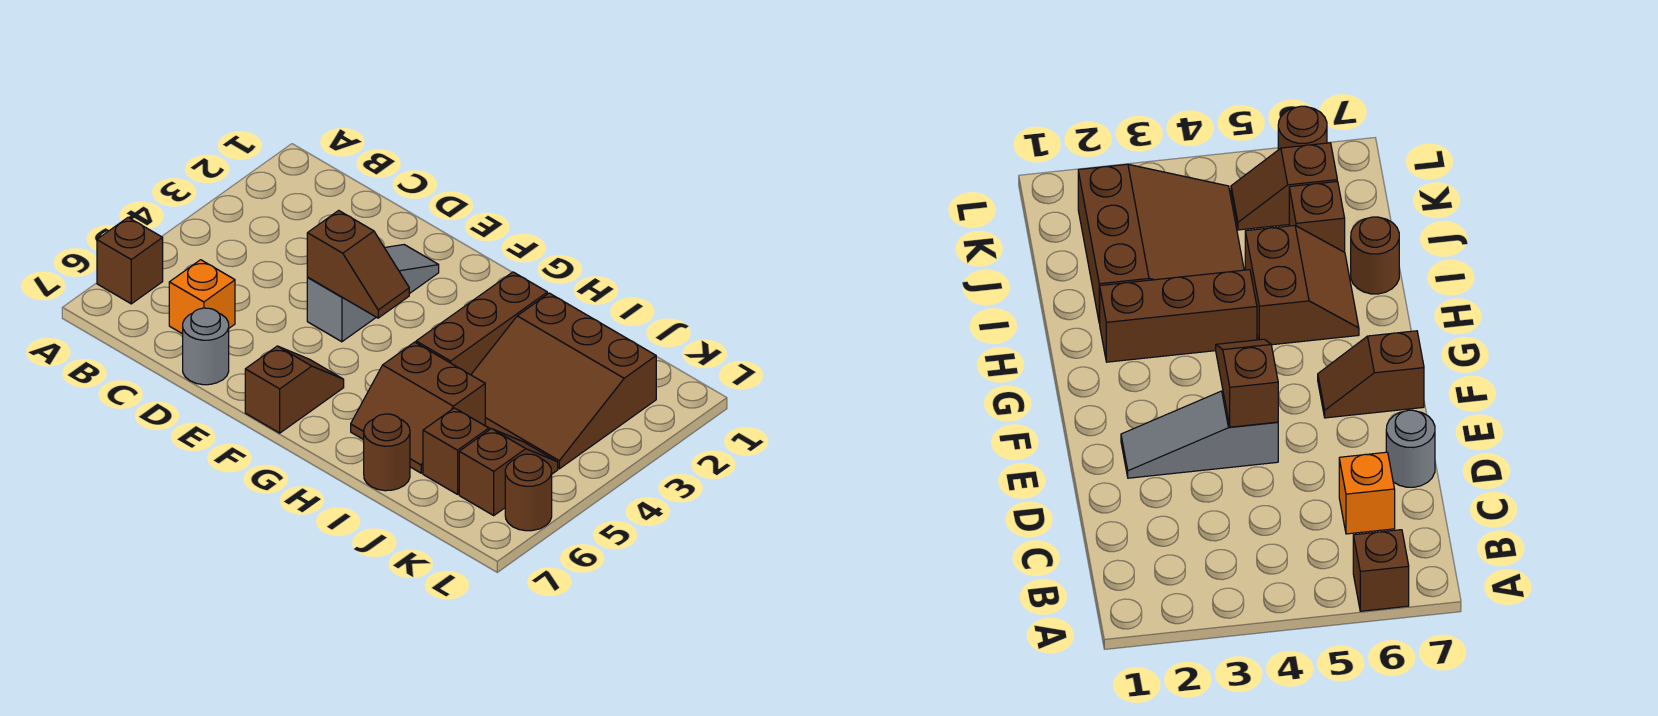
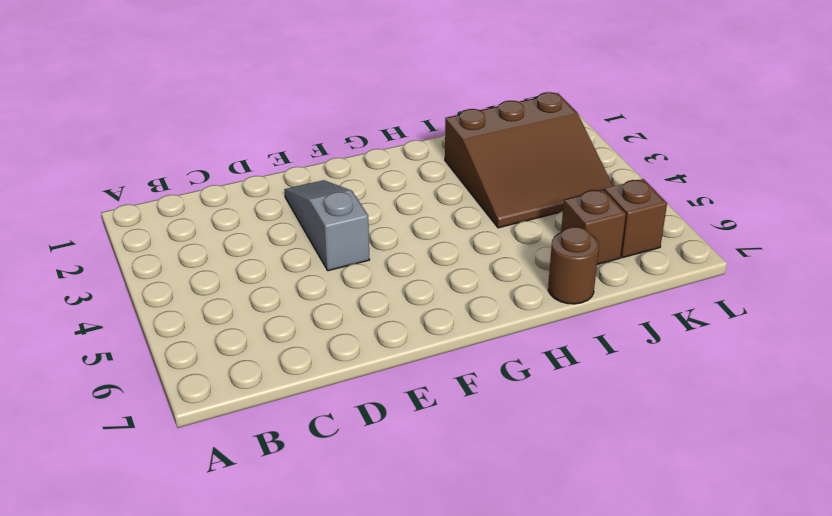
none -> brown brick A6 level 1
none -> orange brick C6 level 1
none -> grey round brick D7 level 1

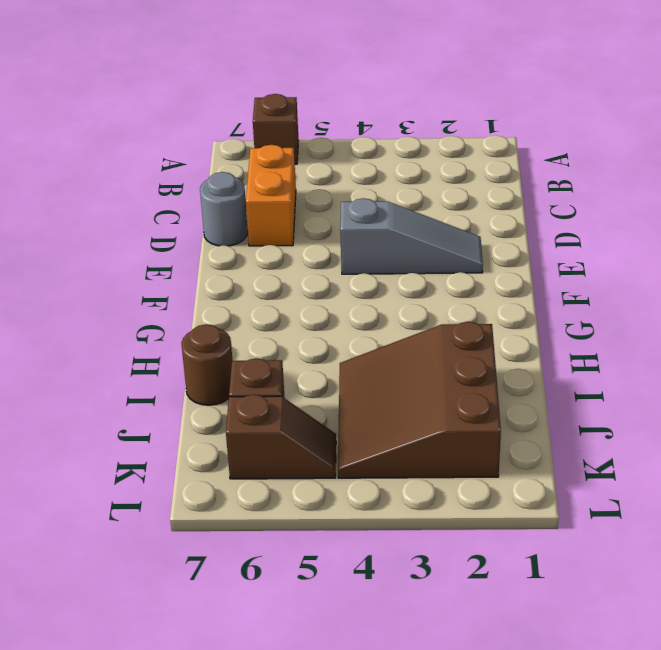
orange brick C6:D6 level 1 -> orange brick C6 level 1
none -> brown slope F6:F7 level 1 top 7
none -> brown brick H2:H4 level 1
none -> brown slope H5:I6 level 1 top 5

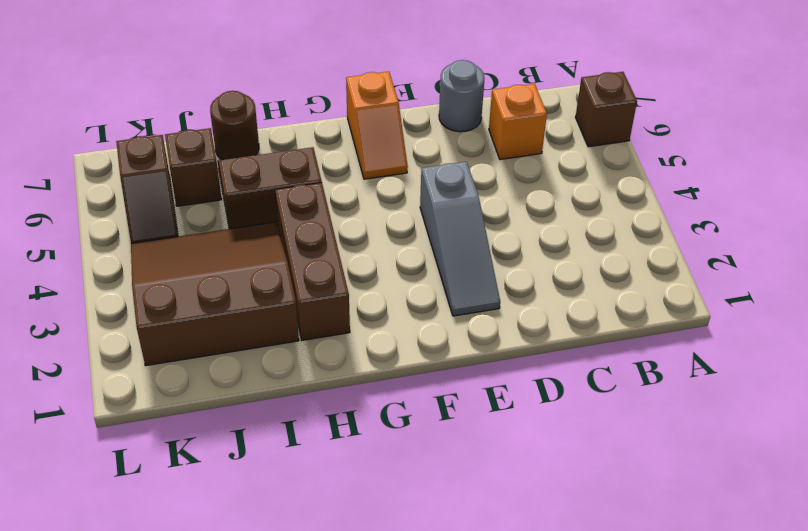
orange slope F6:F7 level 1 top 7 -> brown slope F6:F7 level 1 top 7
none -> brown round brick L6 level 1
none -> brown slope E4:F4 level 2 top E

